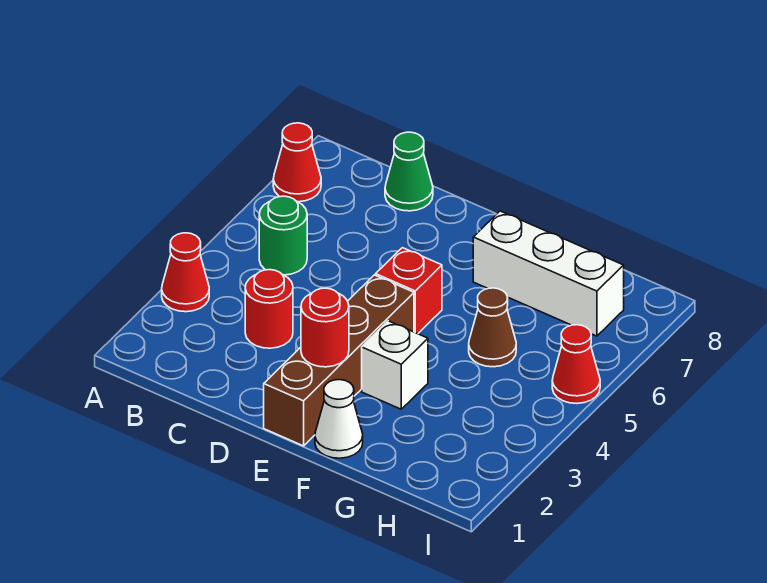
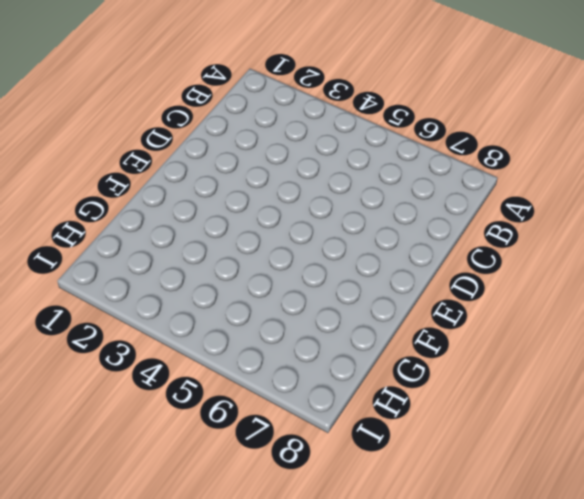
none -> red cone A3 level 1
none -> red cone A7 level 1
none -> green round brick B5 level 1

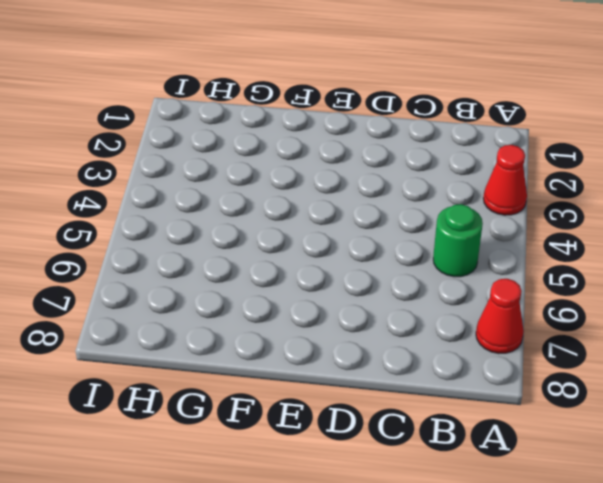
none -> red round brick C3 level 1
none -> green cone C8 level 1
none -> brown brick E1:E4 level 1

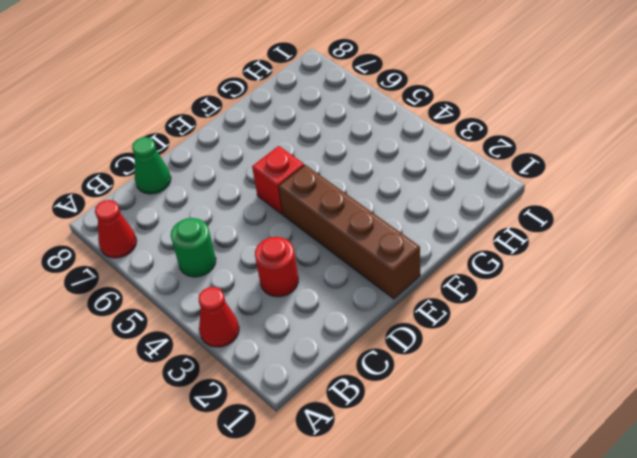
none -> white cone F1 level 1
none -> white brick F3 level 1
none -> white brick F7:H7 level 1

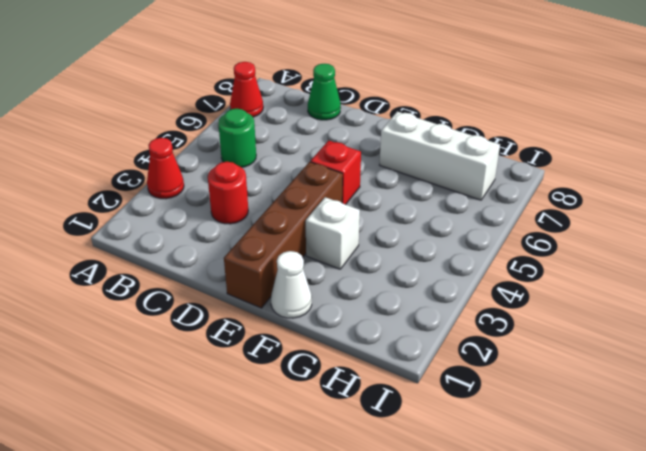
none -> brown cone G5 level 1
none -> red cone I5 level 1
none -> red round brick E2 level 2

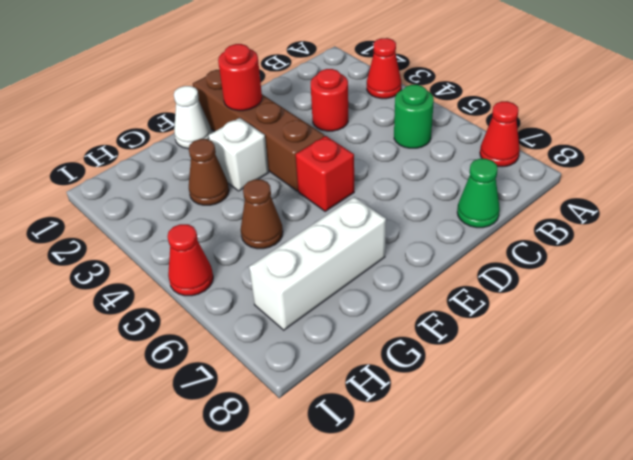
brown cone G3 level 1 -> none

